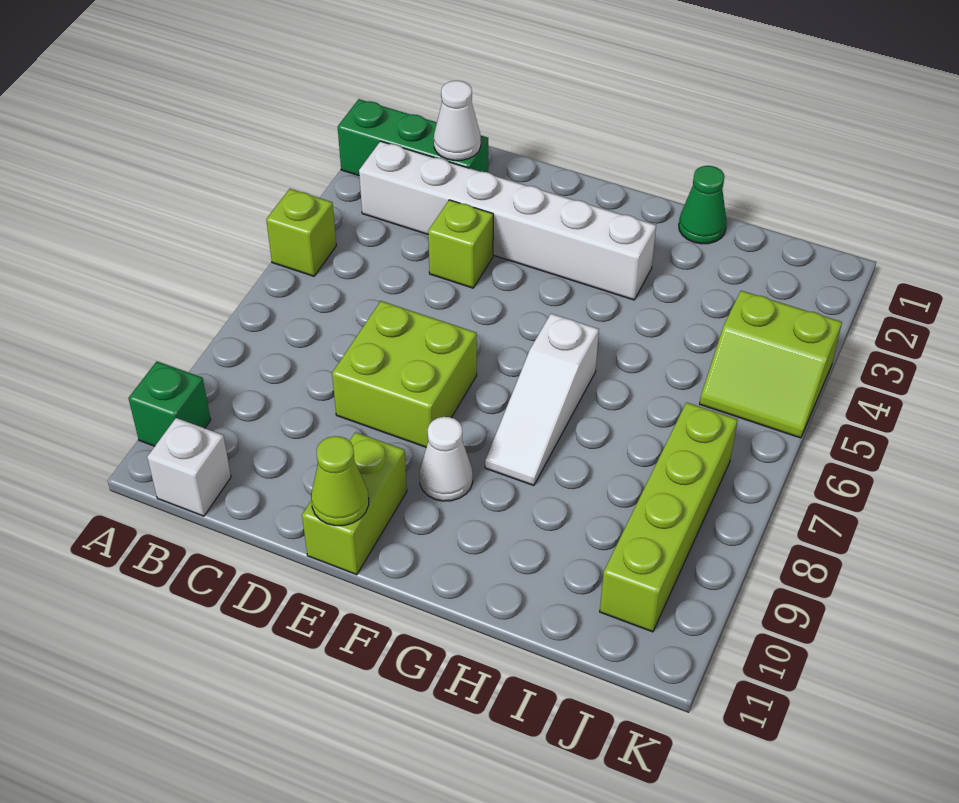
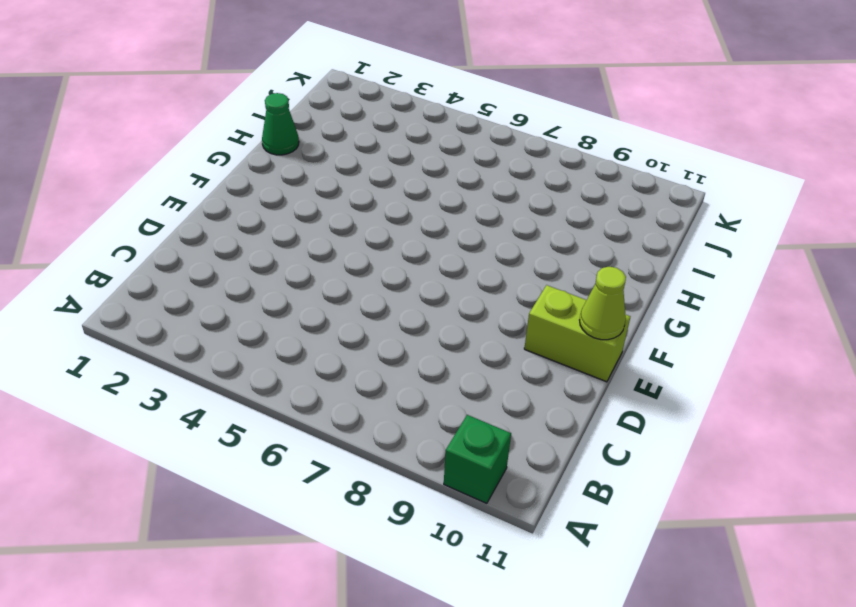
none -> green brick A2:C2 level 1
none -> lime brick A5 level 1
none -> white brick B3:G3 level 1

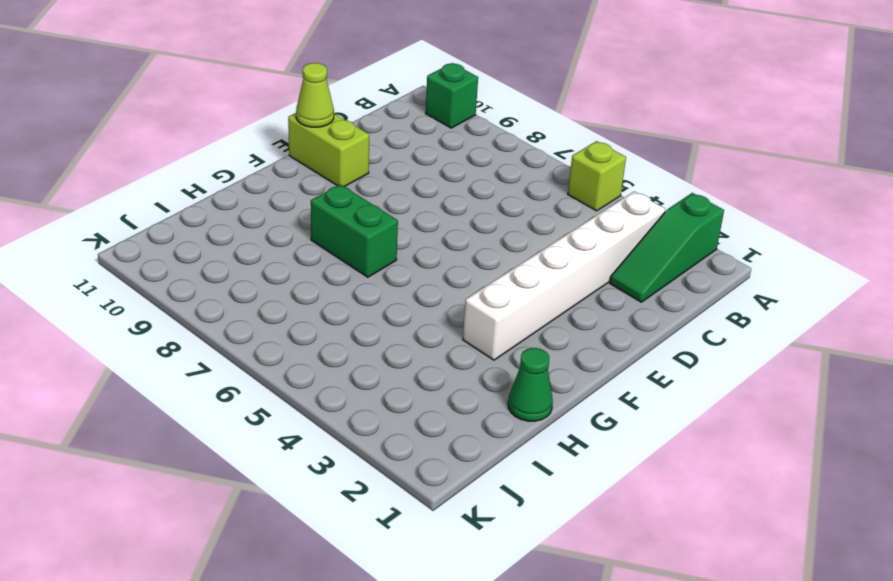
green slope A2:C2 level 1 top A -> green brick A2:C2 level 1
green brick G7:G8 level 1 -> white slope G6:G8 level 1 top 6
none -> white brick B11 level 1
none -> lime brick D4 level 1
none -> lime brick D7:E8 level 1

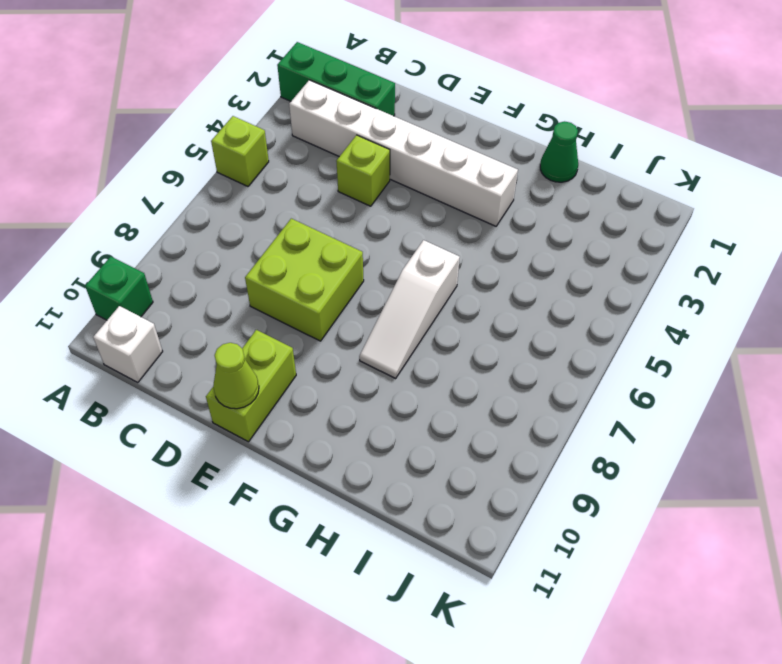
none -> white cone F9 level 1
none -> lime slope J4:K5 level 1 top 4
none -> lime brick J7:J10 level 1

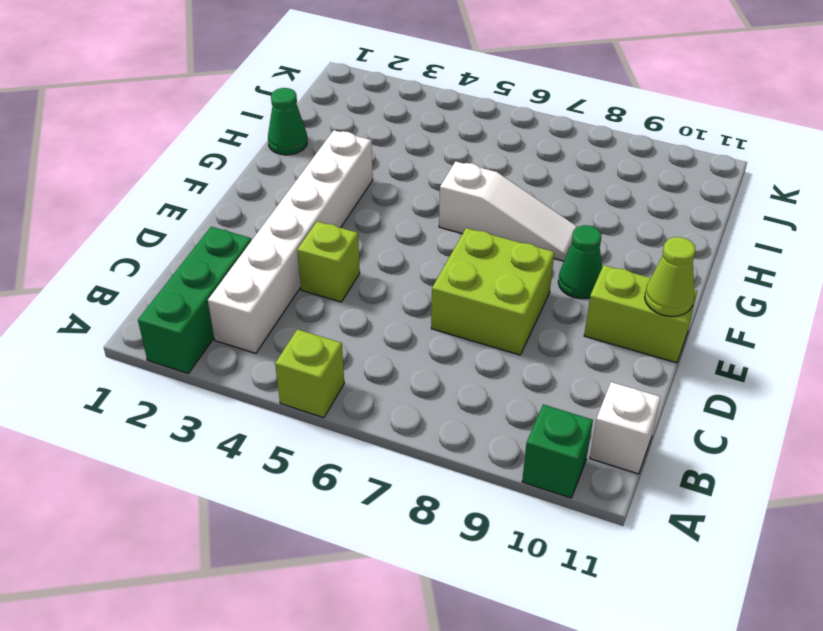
green cone F9 level 1 -> white cone F9 level 1
none -> lime slope J4:K5 level 1 top 4
none -> lime brick J7:J10 level 1
none -> white cone C2 level 2

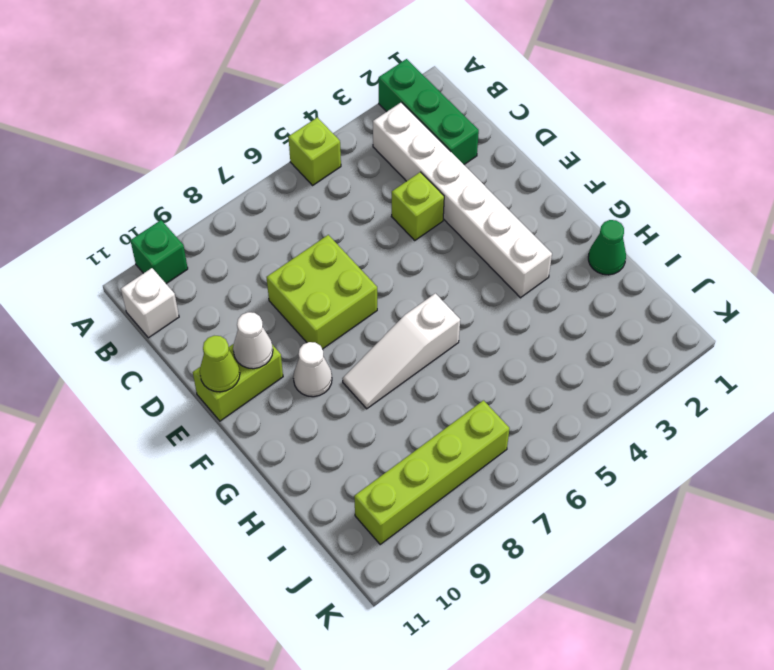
white cone E10 level 2 -> white cone C2 level 2
none -> lime slope J4:K5 level 1 top 4

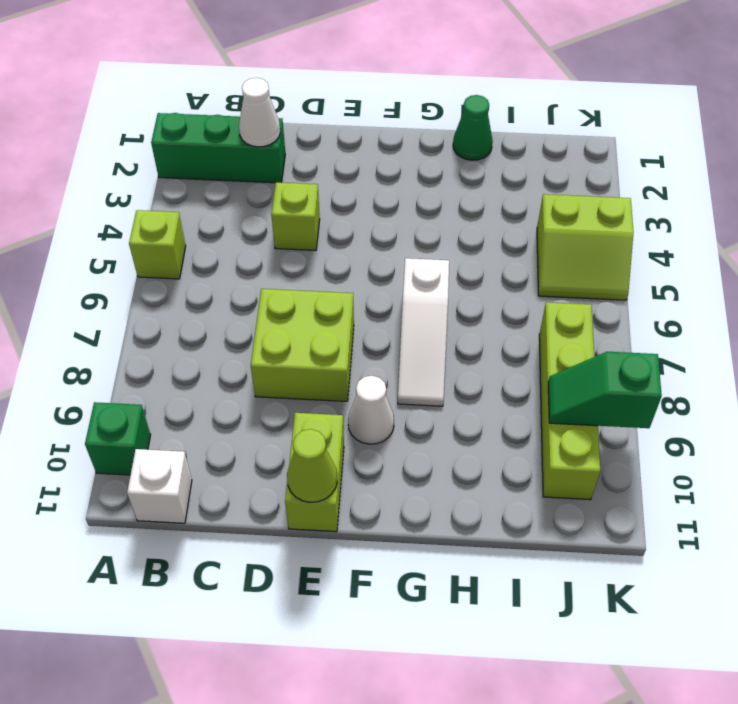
green slope J9:K9 level 2 top K -> none
none -> white brick B3:G3 level 1

